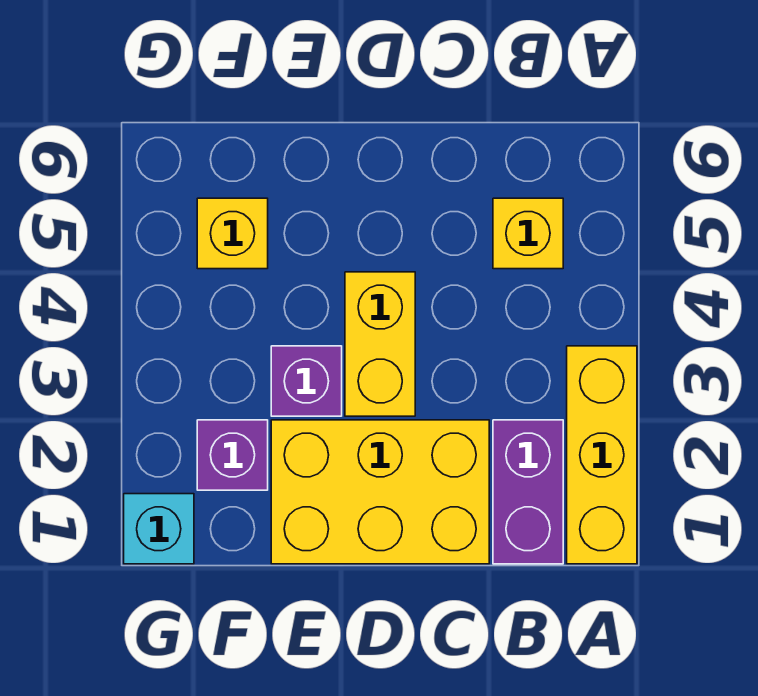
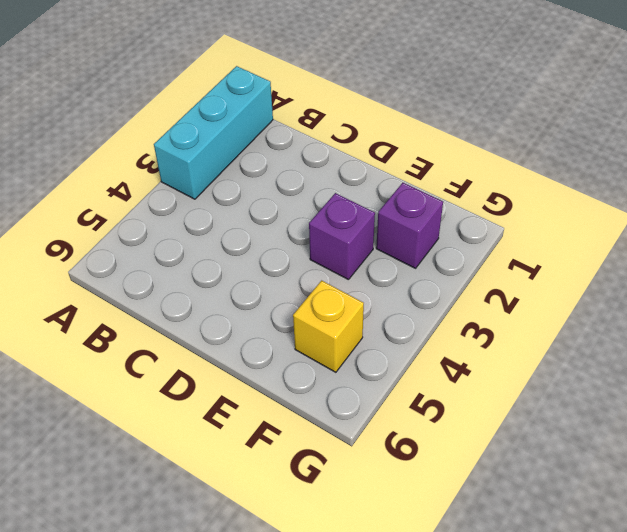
cyan brick A1:A3 level 1 -> yellow brick A1:A3 level 1
none -> purple brick B1:B2 level 1
none -> yellow brick B5 level 1

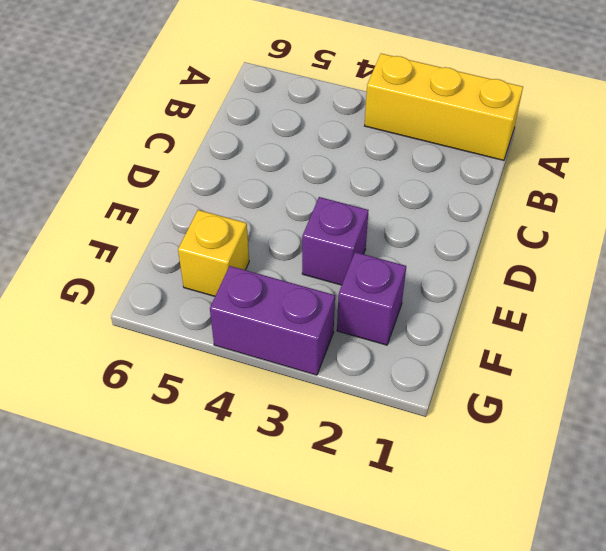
purple brick G3:G4 level 1 -> purple brick B1:B2 level 1
none -> yellow brick B5 level 1
none -> yellow brick C1:E2 level 1

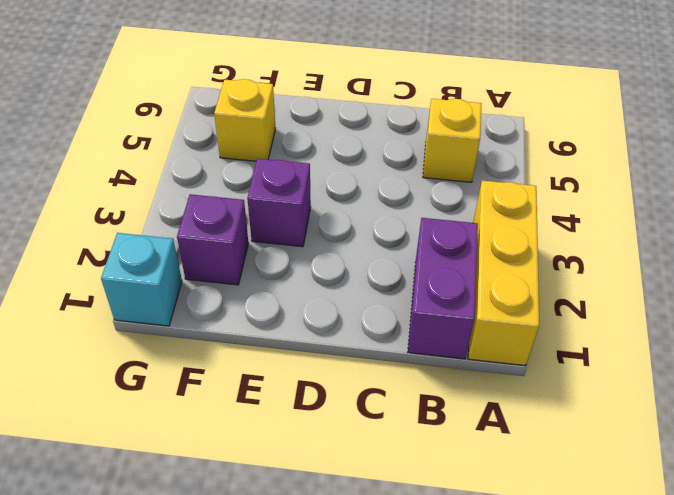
none -> yellow brick C1:E2 level 1
none -> yellow brick D3:D4 level 1

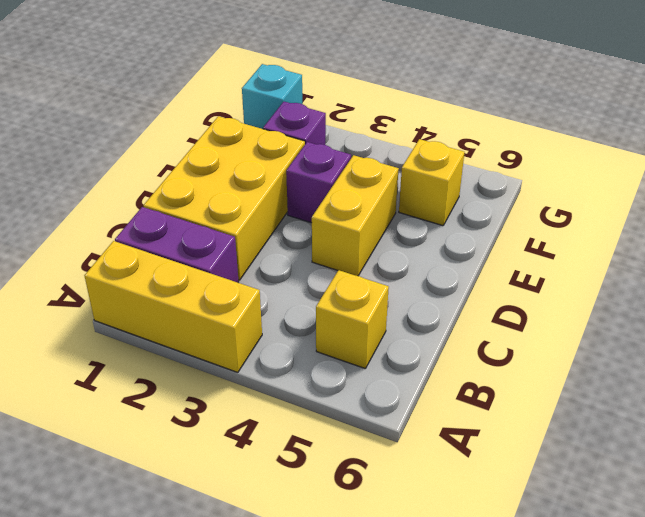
yellow brick D4:E4 level 1 -> yellow brick D3:D4 level 1

